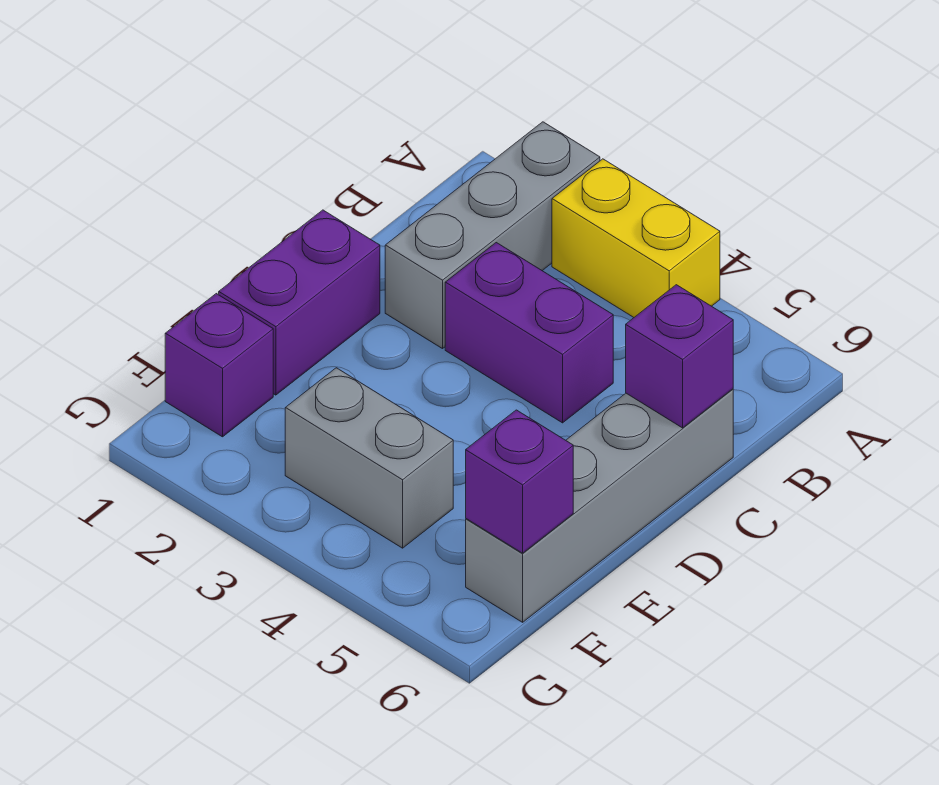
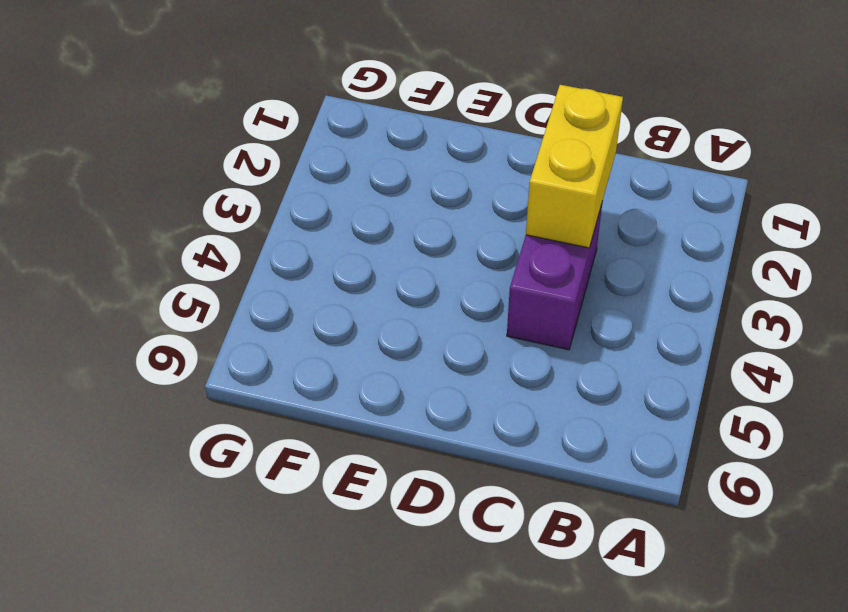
yellow brick C2:C3 level 2 -> yellow brick A3:A4 level 1
none -> grey brick A2:C2 level 1
none -> grey brick C6:F6 level 1

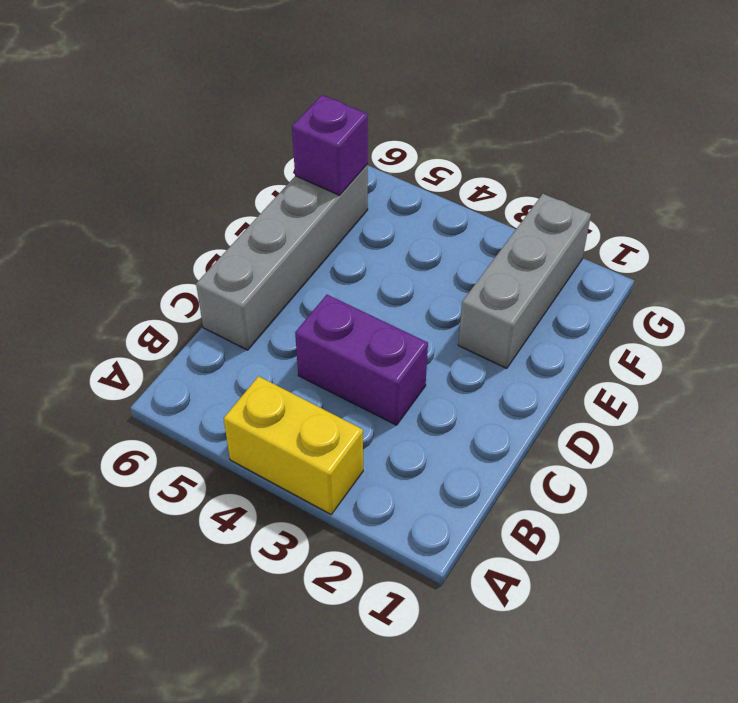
grey brick E2:G2 level 1 -> grey brick A2:C2 level 1
none -> purple brick D1:E1 level 1
none -> purple brick F1 level 1

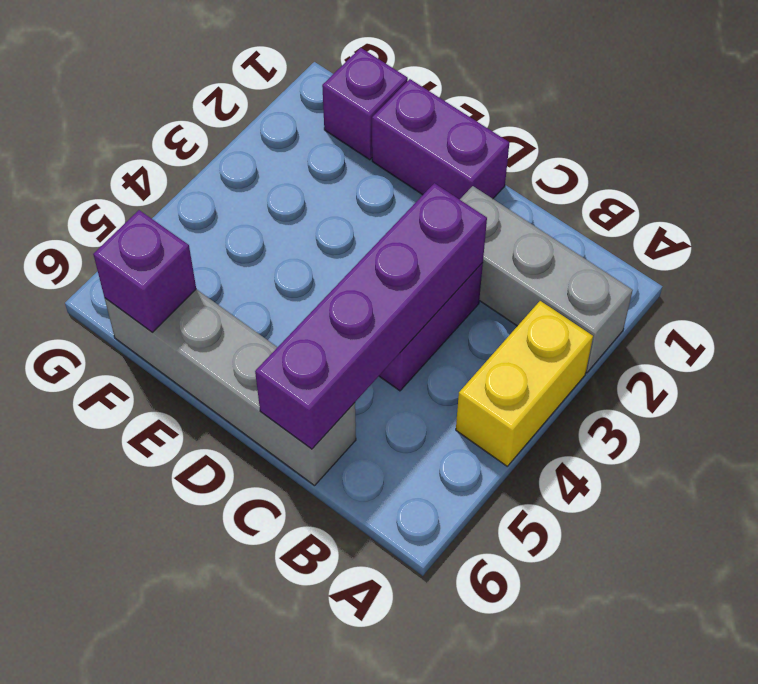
purple brick C3:C6 level 2 -> purple brick C6 level 2
none -> grey brick F3:F4 level 1

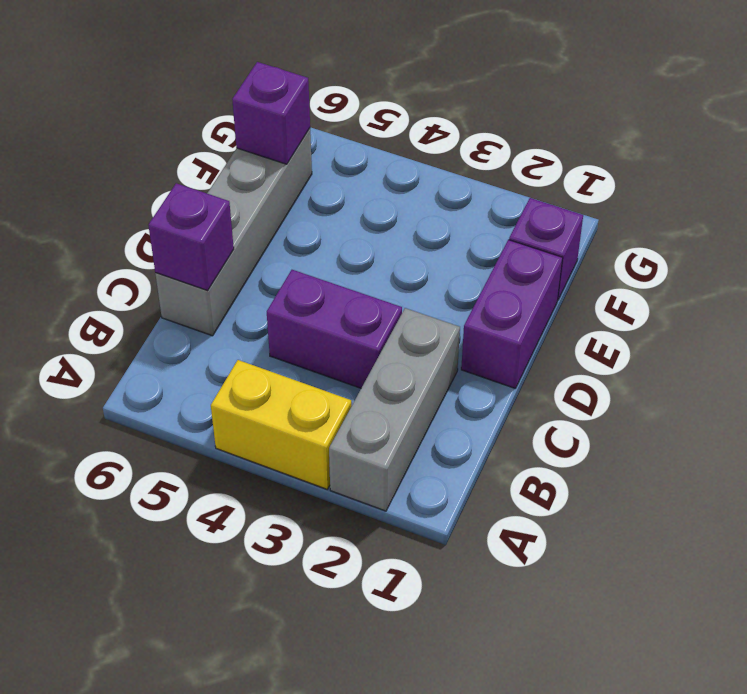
none -> grey brick F3:F4 level 1

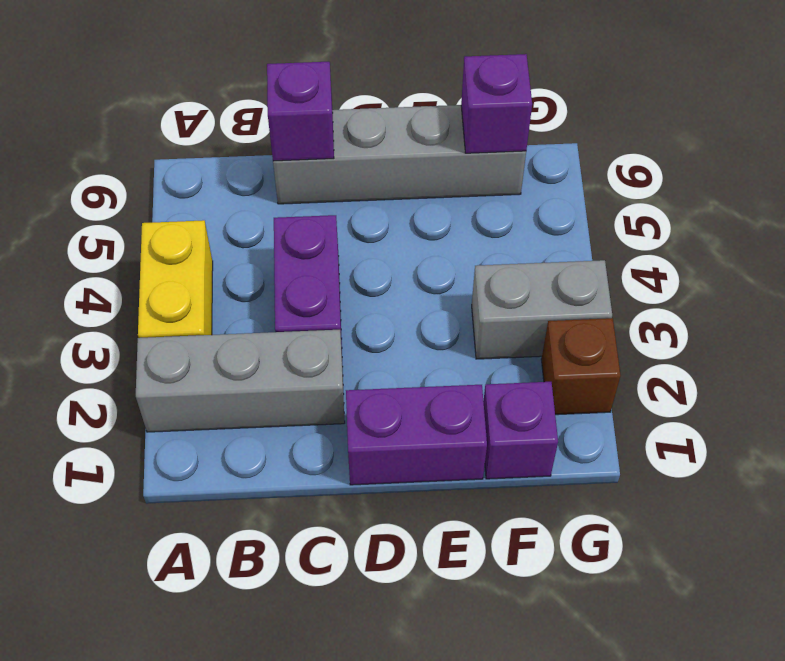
grey brick F3:G3 level 1 -> grey brick F3:F4 level 1
brown brick G2 level 1 -> none

